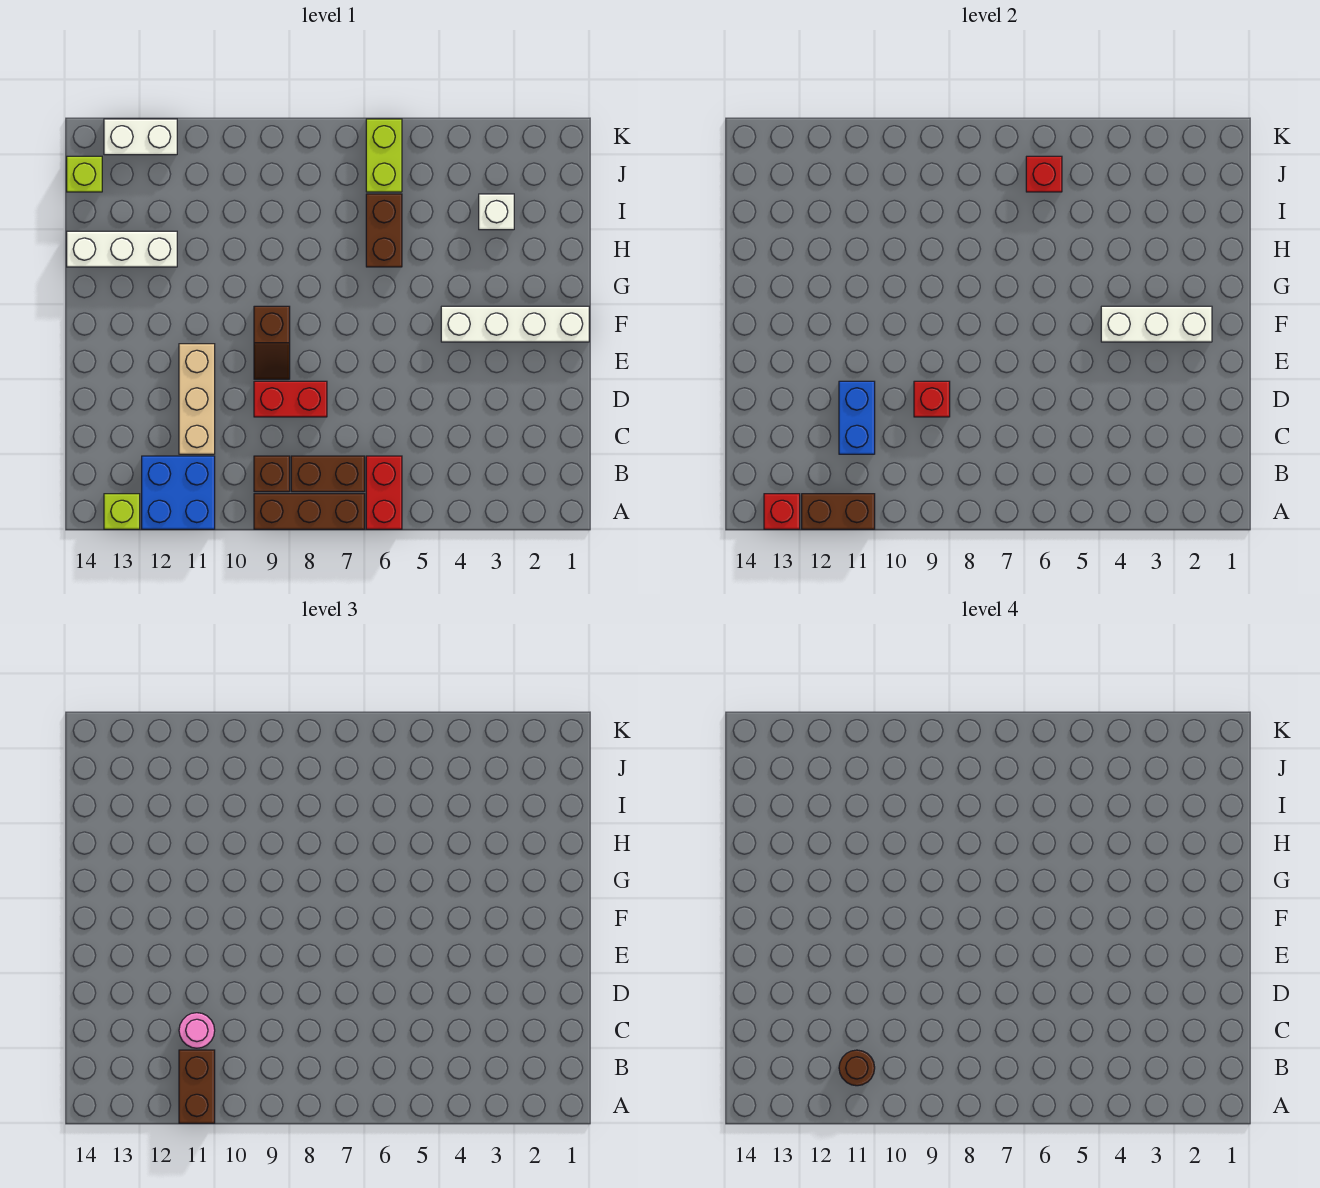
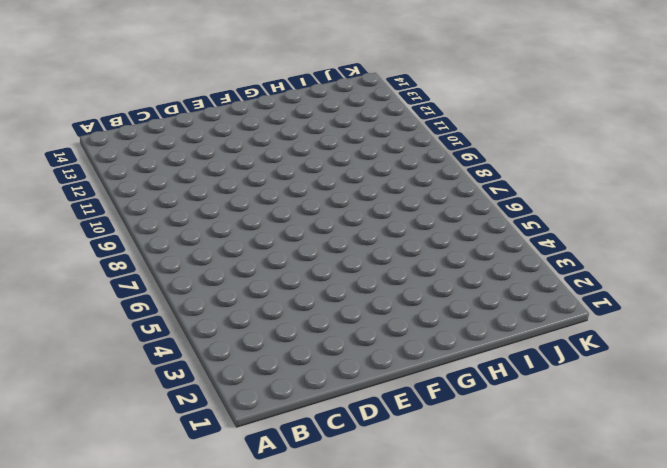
none -> red brick A6:B6 level 1
none -> brown brick A7:A9 level 1
none -> blue brick A11:B12 level 1

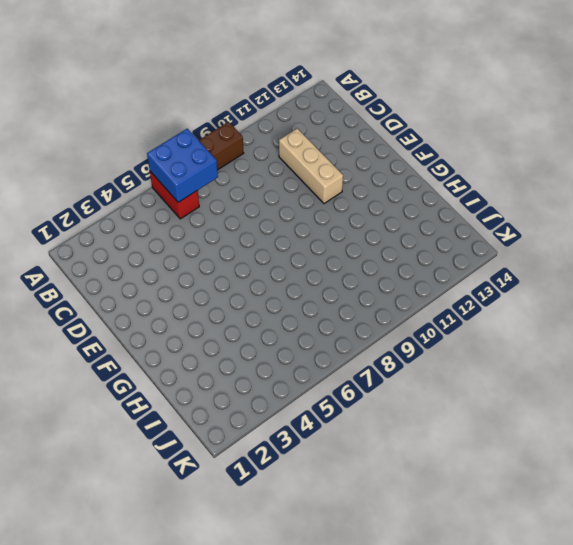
blue brick A6:B7 level 2 -> blue brick A11:B12 level 1
none -> lime brick A13 level 1
none -> brown brick B7:B8 level 1
none -> brown brick B9 level 1

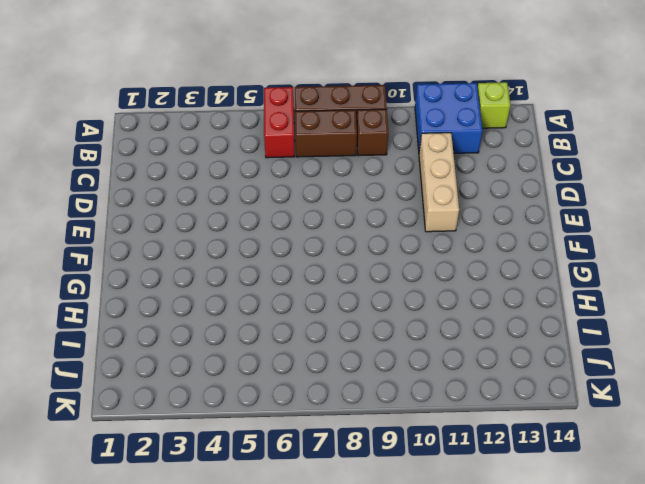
none -> red brick D8:D9 level 1
none -> brown slope E9:F9 level 1 top F
none -> white brick F1:F4 level 1

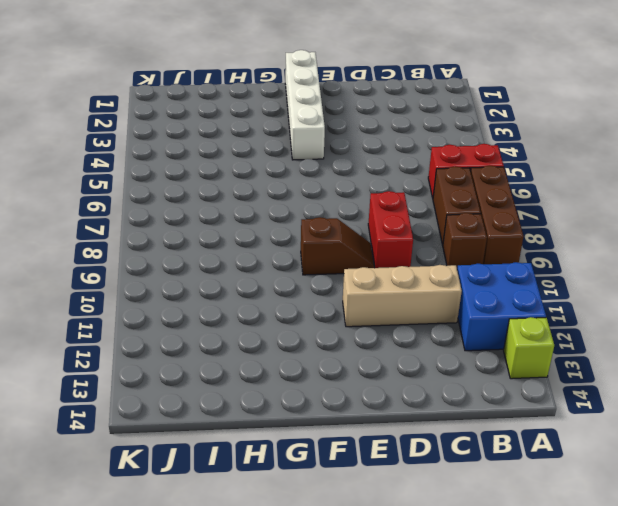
none -> brown brick H6:I6 level 1
none -> white brick H12:H14 level 1
none -> white brick I3 level 1

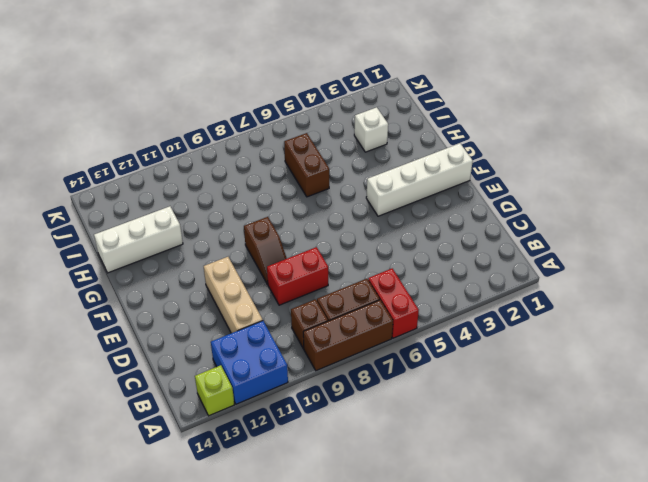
none -> lime brick J6:K6 level 1
none -> lime brick J14 level 1
none -> white brick K12:K13 level 1

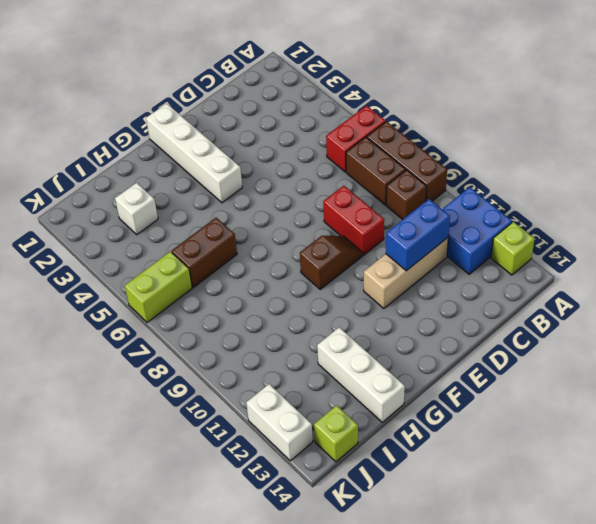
none -> brown brick A11:A12 level 2
none -> red brick A13 level 2
none -> red brick D9 level 2

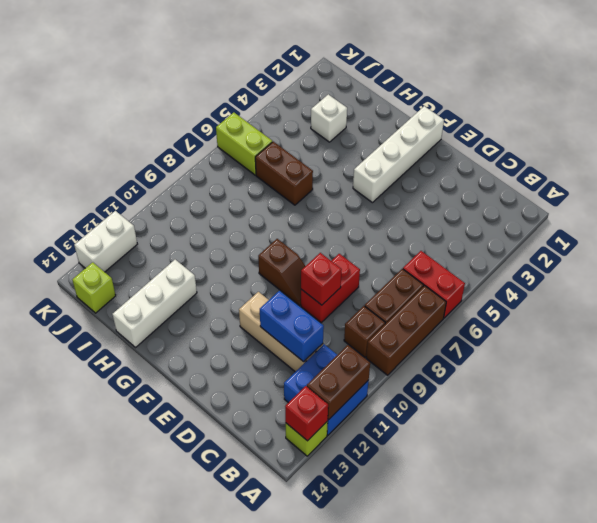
none -> white brick F2:F4 level 2
none -> red brick J6 level 2
none -> brown brick A11:B11 level 3

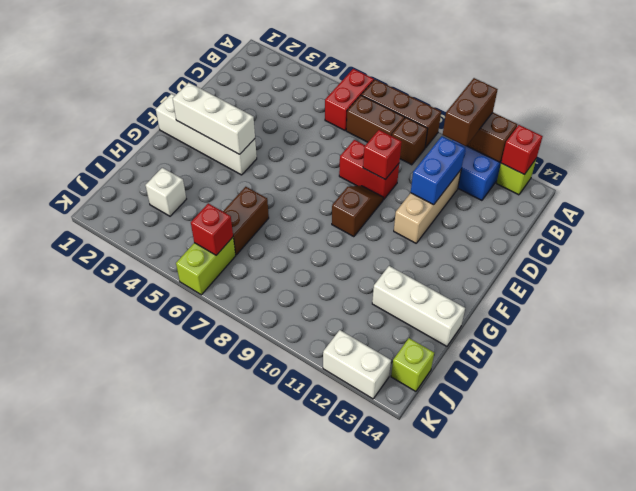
none -> pink round brick C11 level 3
none -> brown round brick B11 level 4

